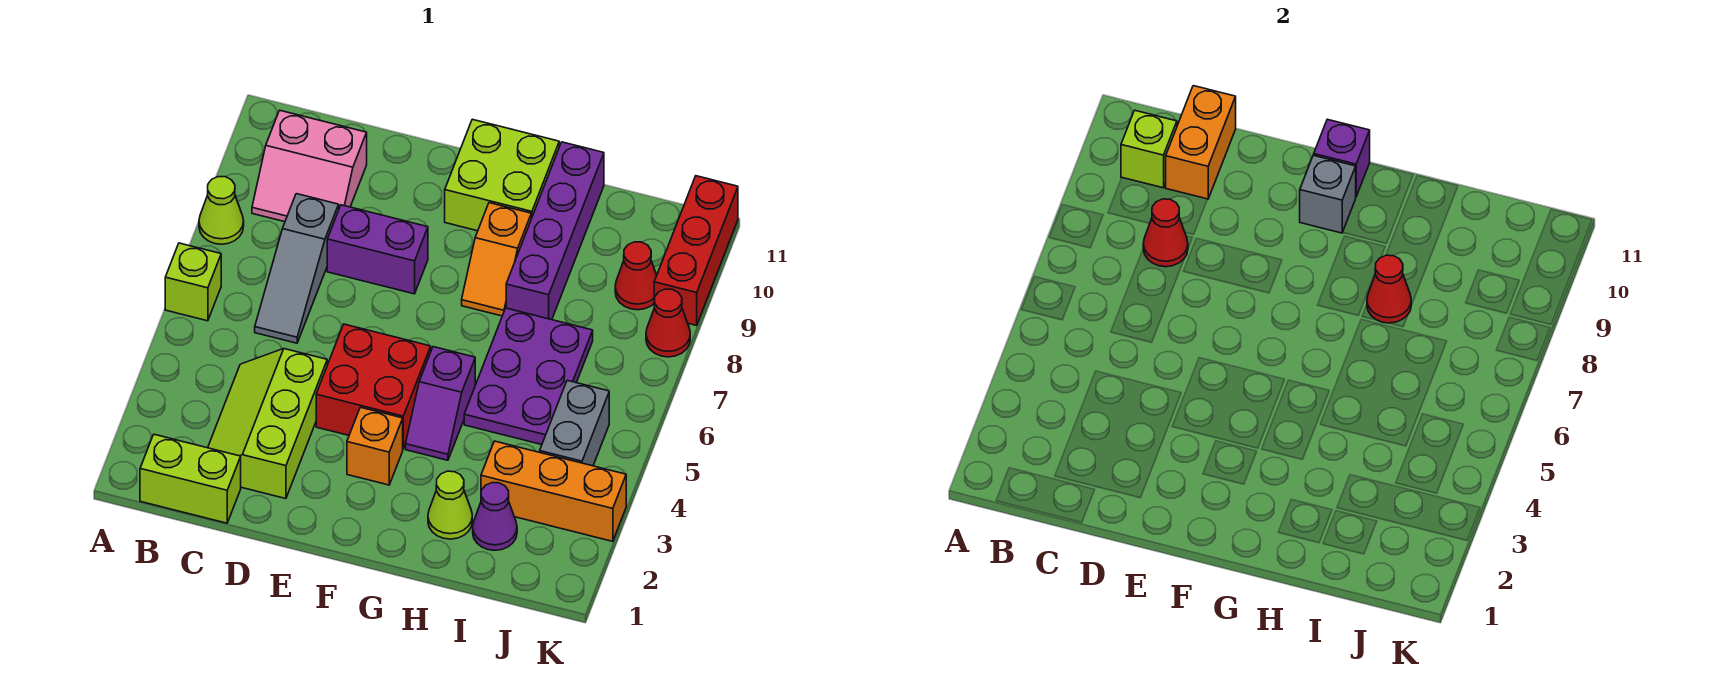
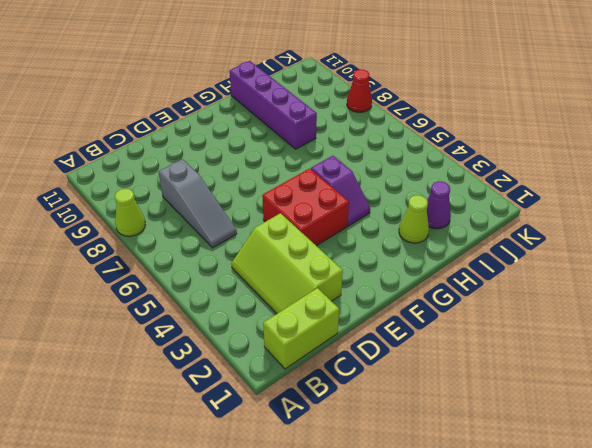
none -> lime brick A6 level 1
none -> pink slope B9:C10 level 1 top 10
none -> purple brick D8:E8 level 1

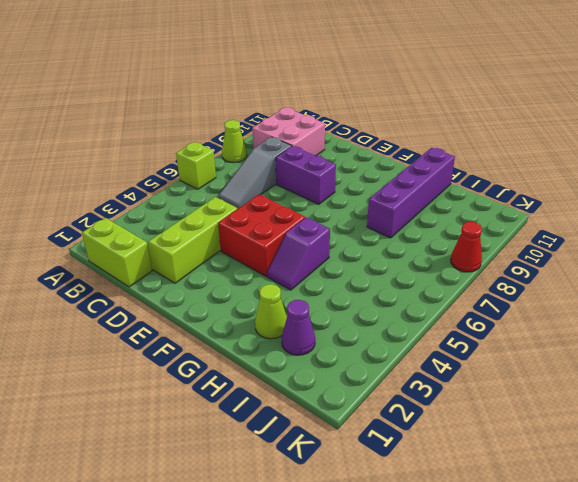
pink brick B9:C10 level 1 -> pink slope B9:C10 level 1 top 10
none -> orange brick F3 level 1
none -> lime brick F10:G11 level 1
none -> orange slope G8:G9 level 1 top 9

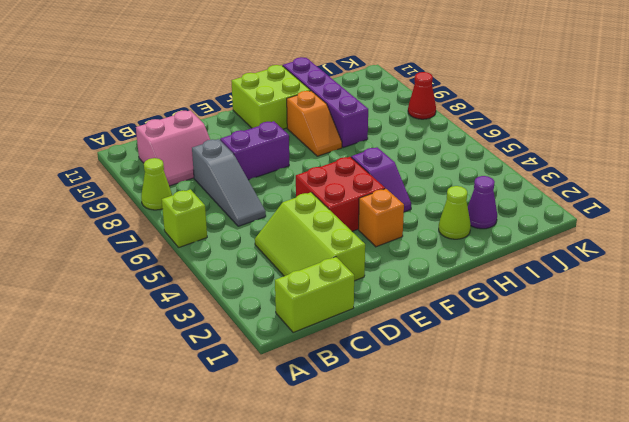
none -> purple plate H5:I7 level 1
none -> orange brick I3:K3 level 1
none -> grey brick J4:J5 level 1

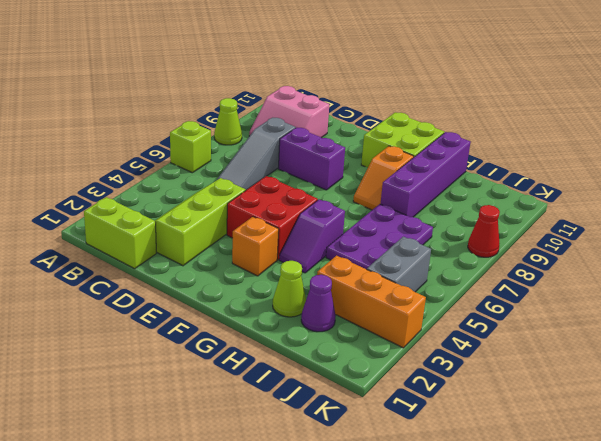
none -> red cone J9 level 1
none -> red brick K9:K11 level 1
none -> lime brick B10 level 2

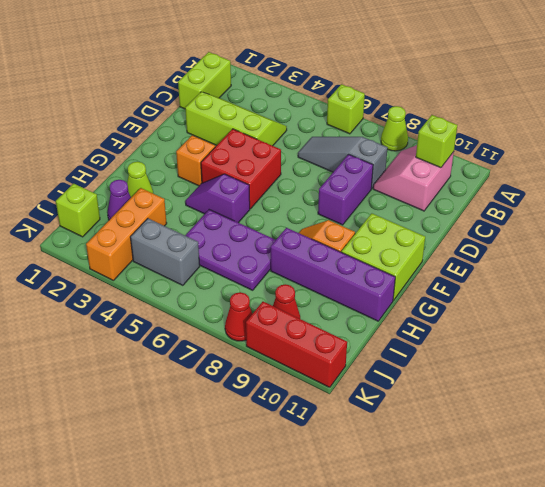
lime brick J1 level 1 -> none
none -> red cone C8 level 2
none -> orange brick C10:C11 level 2
none -> grey brick F10 level 2

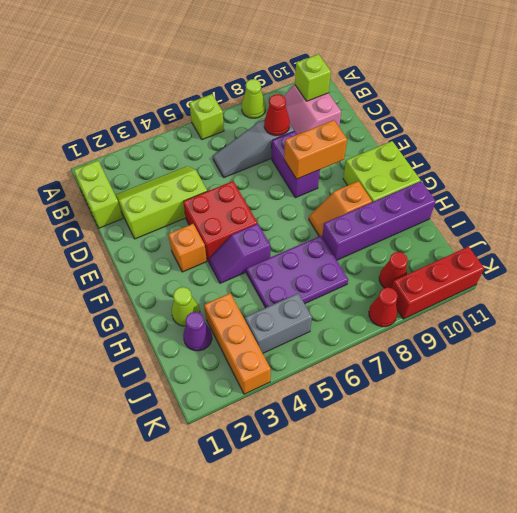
orange brick E8:E9 level 2 -> orange brick C10:C11 level 2
none -> grey brick F10 level 2
none -> purple brick F11 level 2
none -> red cone H8 level 2

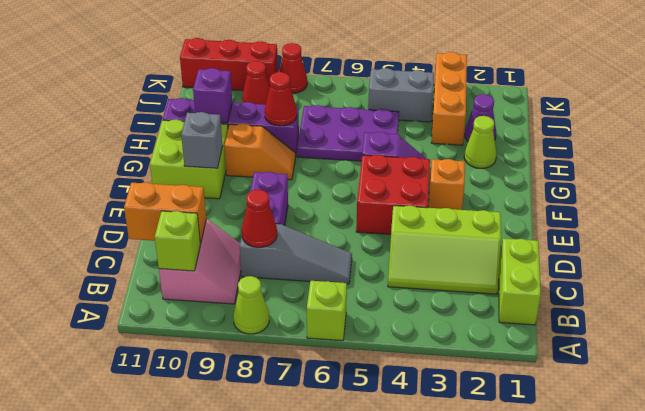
purple brick H10 level 2 -> purple brick F11 level 2

